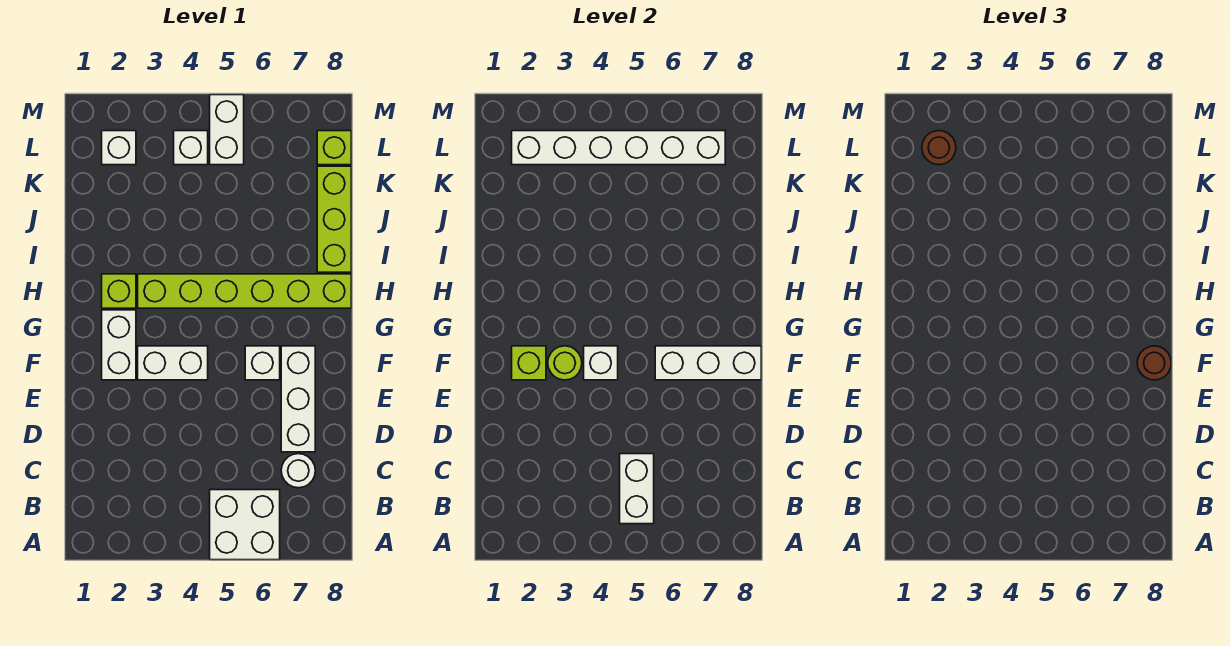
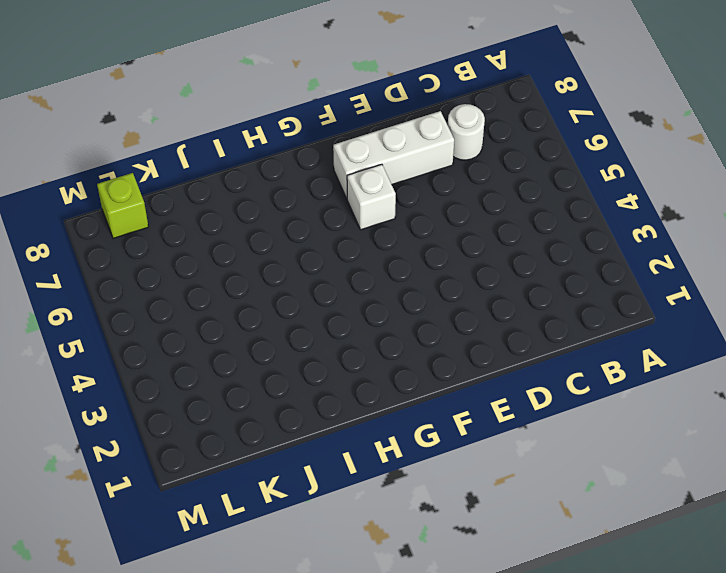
none -> white brick A5:B6 level 1
none -> white brick F2:G2 level 1
none -> white brick F3:F4 level 1

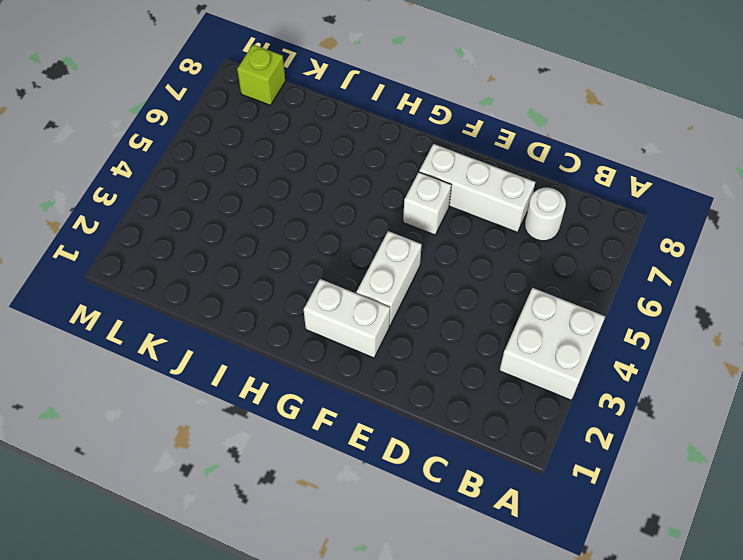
white brick A3:B4 level 1 -> white brick A5:B6 level 1
none -> lime brick H2 level 1
none -> lime brick H3:H8 level 1
none -> lime brick I8:K8 level 1

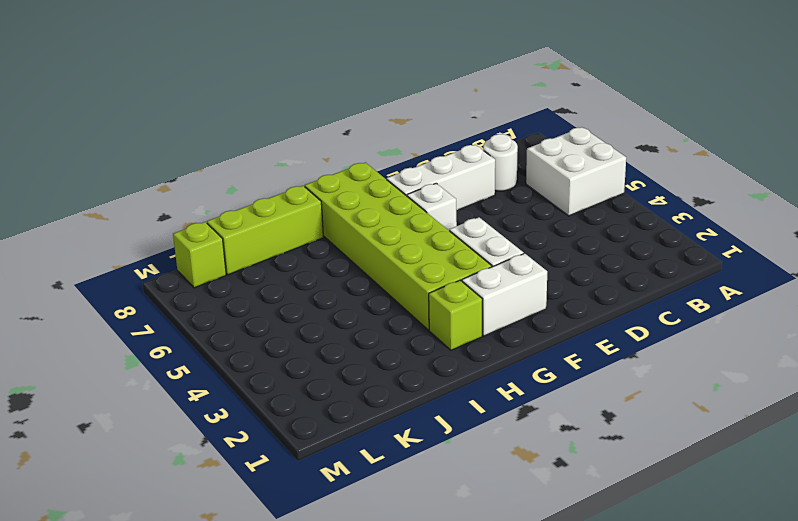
lime brick G3:H8 level 1 -> lime brick H3:H8 level 1
none -> white brick L2 level 1
none -> white brick L4 level 1
none -> white brick L5:M5 level 1

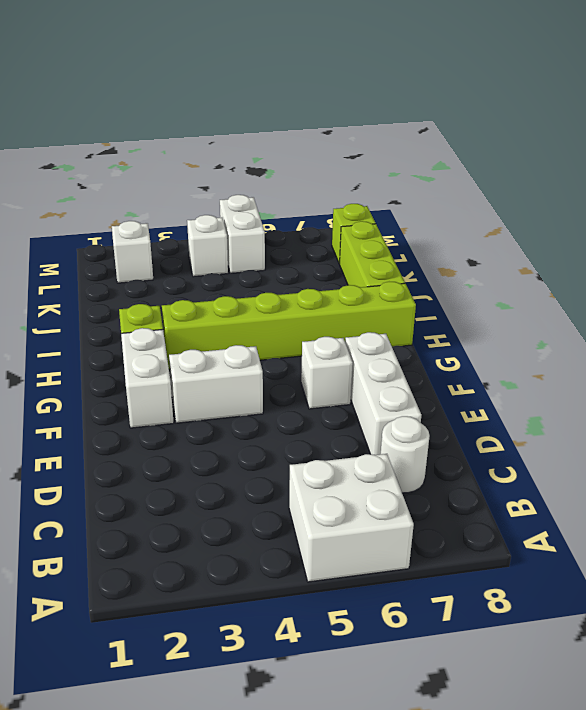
none -> white brick B5:C5 level 2
none -> lime brick F2 level 2
none -> lime round brick F3 level 2

